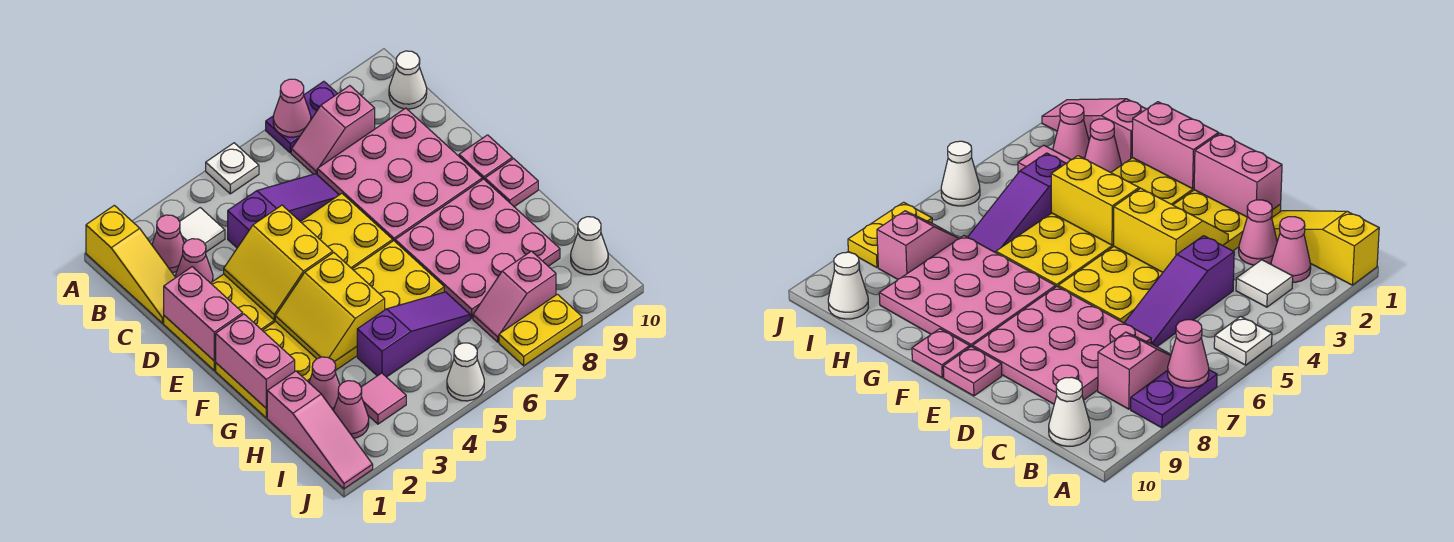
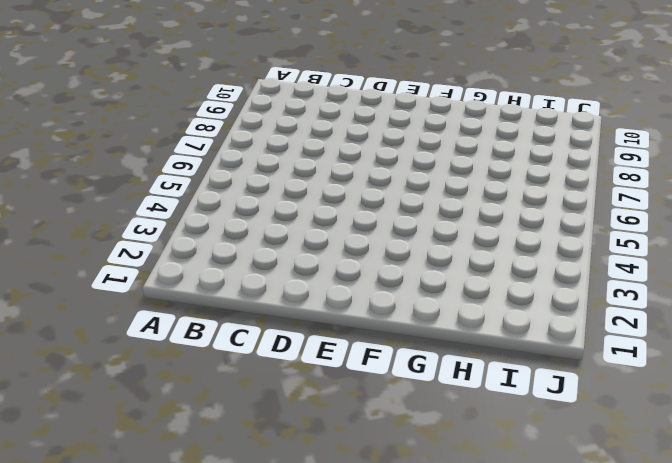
none -> yellow slope A1:C1 level 1 top A
none -> white plate A5 level 1
none -> purple plate A7:A8 level 1

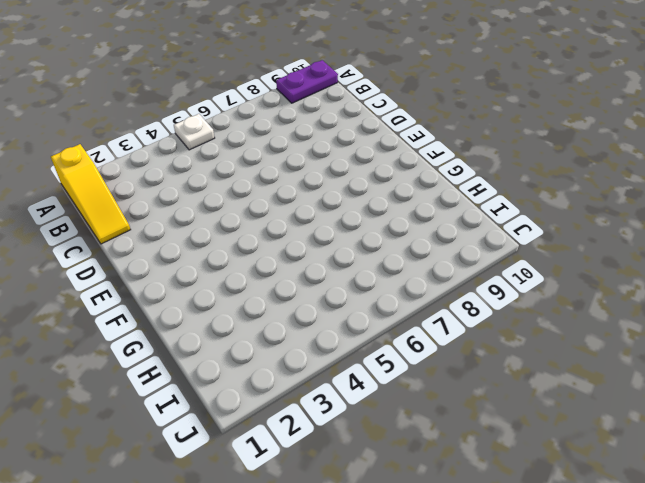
purple plate A9:A10 level 1 -> purple plate A7:A8 level 1
none -> pink cone B2 level 1
none -> white tile B3 level 1
none -> pink slope B7:B8 level 1 top 8

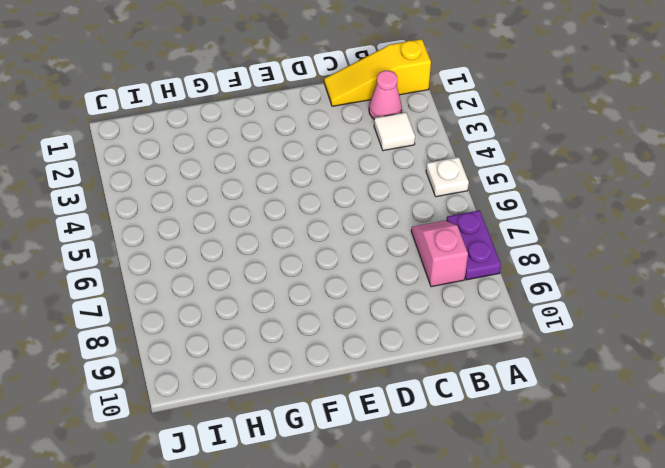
none -> white cone B10 level 1
none -> pink cone C2 level 1
none -> purple slope C4:C6 level 1 top 4

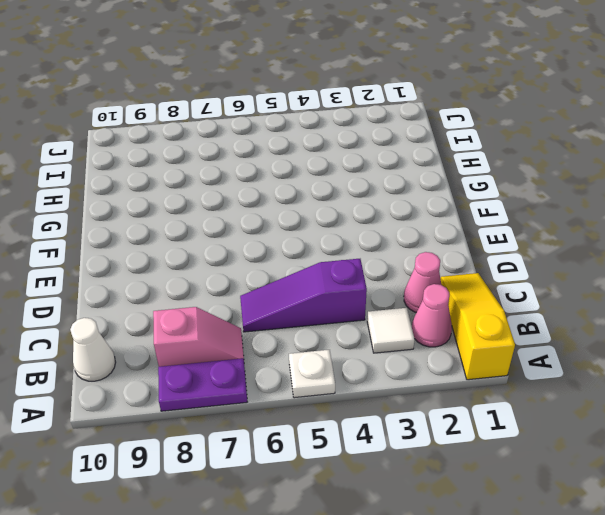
none -> pink plate C7:E9 level 1
none -> yellow plate D1:E6 level 1
none -> pink plate E10 level 1

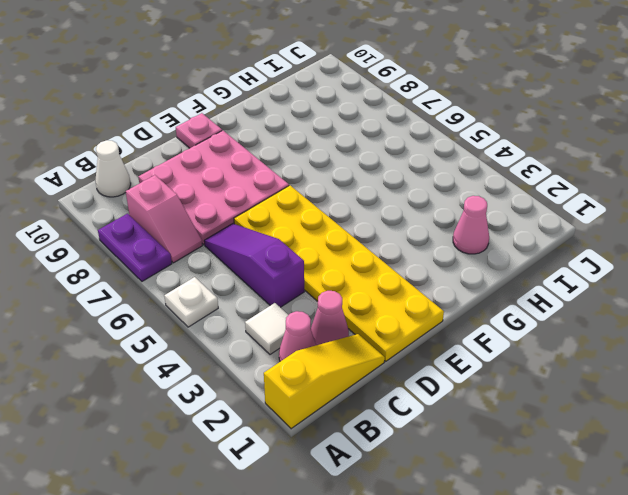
none -> yellow plate F1:G6 level 1
none -> pink plate F7:H9 level 1
none -> pink plate F10 level 1

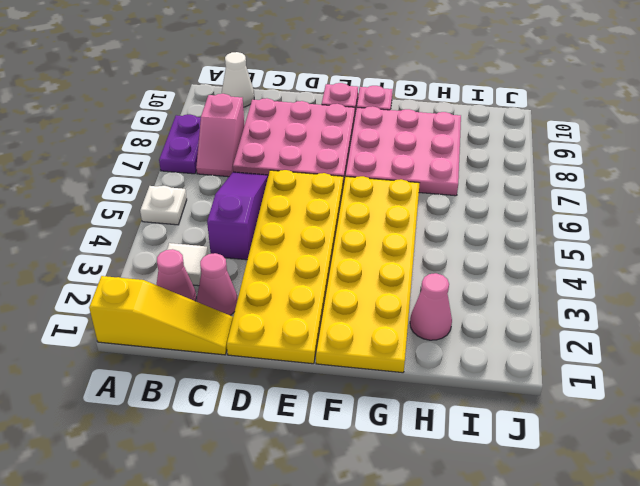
none -> pink slope H1:J1 level 1 top H
none -> purple slope H4:H6 level 1 top 4
none -> pink cone I2 level 1

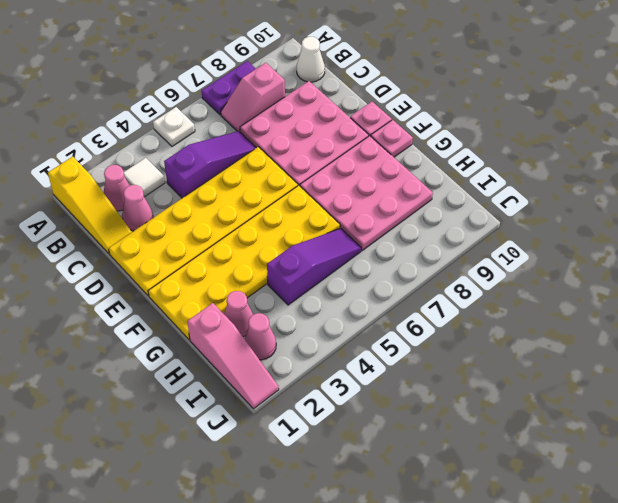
none -> pink tile I3 level 1
none -> pink slope I7:I8 level 1 top 8
none -> white cone I10 level 1

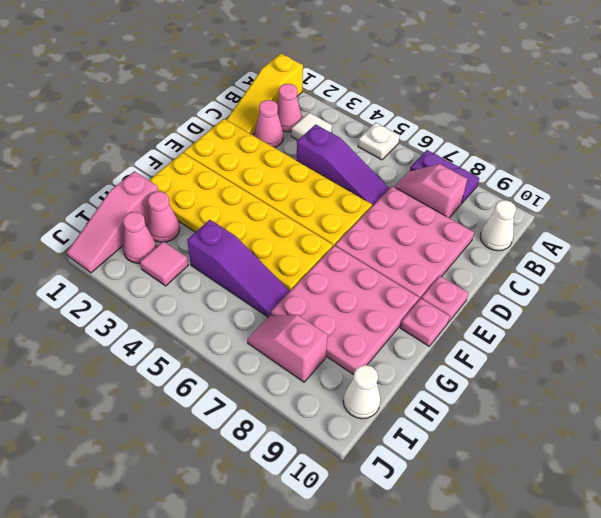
none -> white cone J5 level 1
none -> yellow plate J7:J8 level 1
none -> pink cone A7 level 2

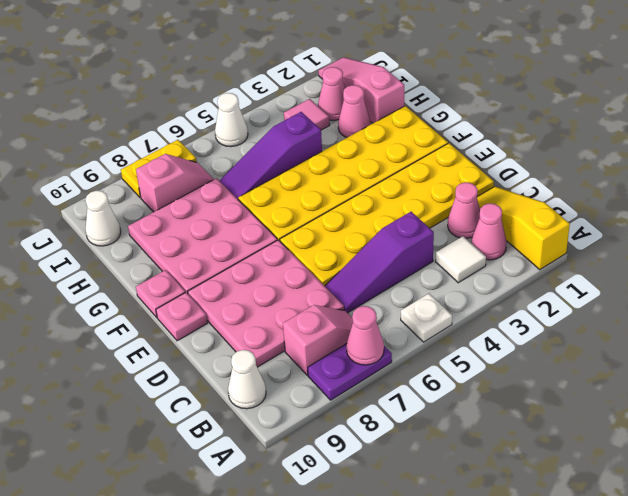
none -> pink brick D1:E1 level 2
none -> yellow slope D3:E4 level 2 top 4
none -> pink brick F1:G1 level 2

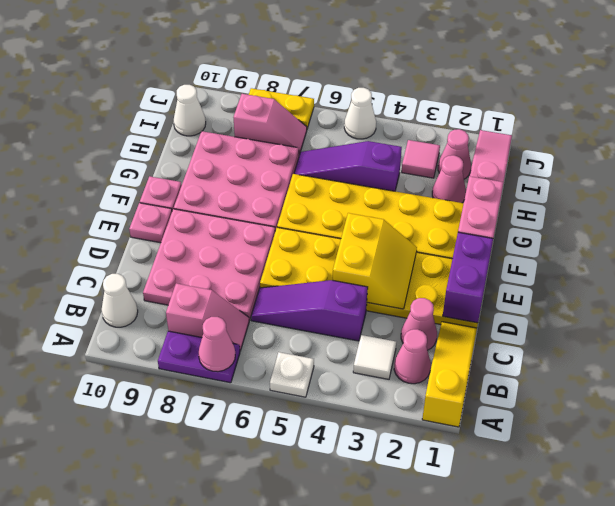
purple brick D1:E1 level 2 -> pink brick D1:E1 level 2
none -> yellow slope F3:G4 level 2 top 4

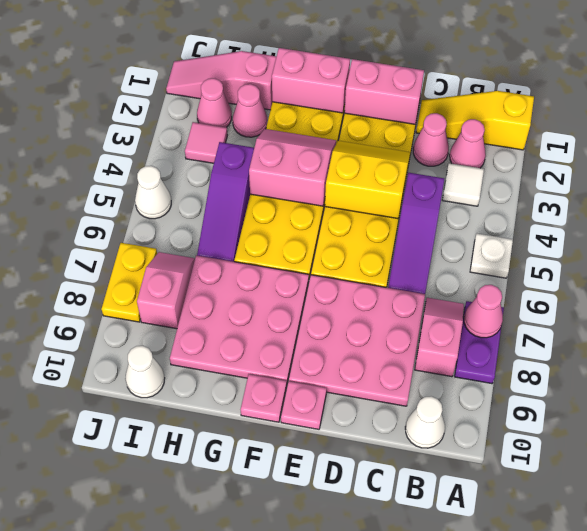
pink slope F3:G4 level 2 top 4 -> yellow slope F3:G4 level 2 top 4

